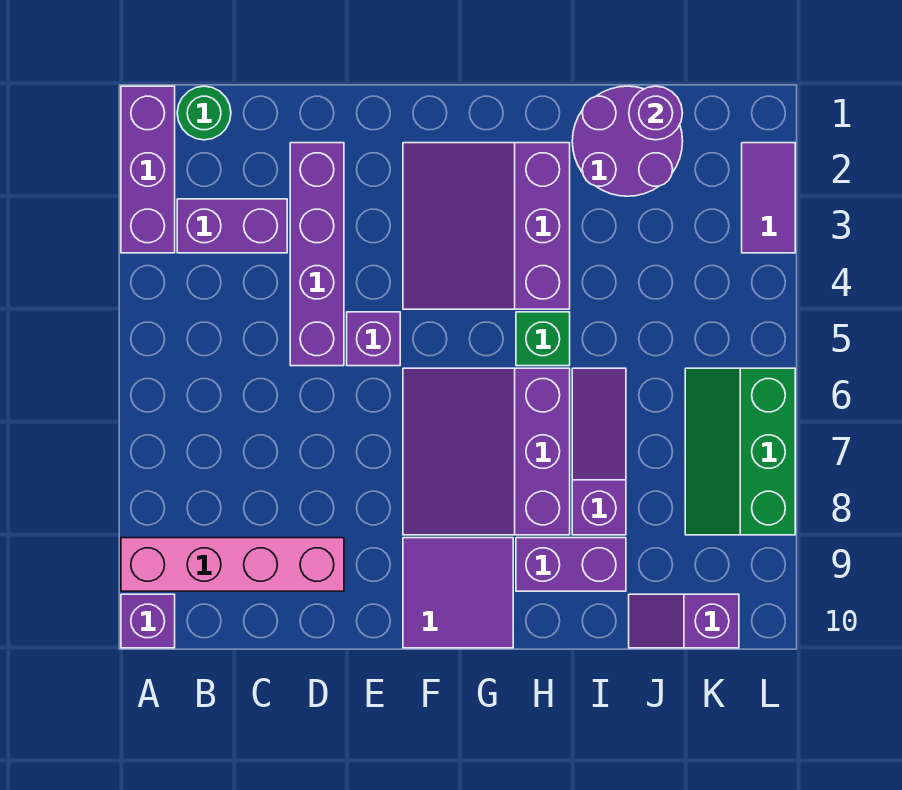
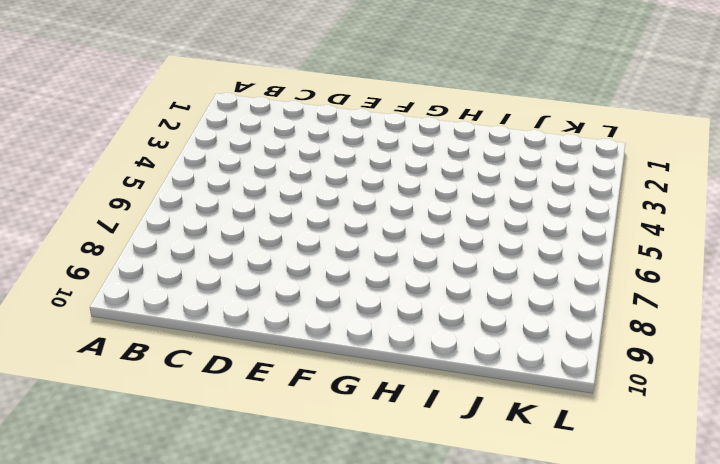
none -> purple brick A1:A3 level 1
none -> pink brick A9:D9 level 1
none -> purple brick A10 level 1

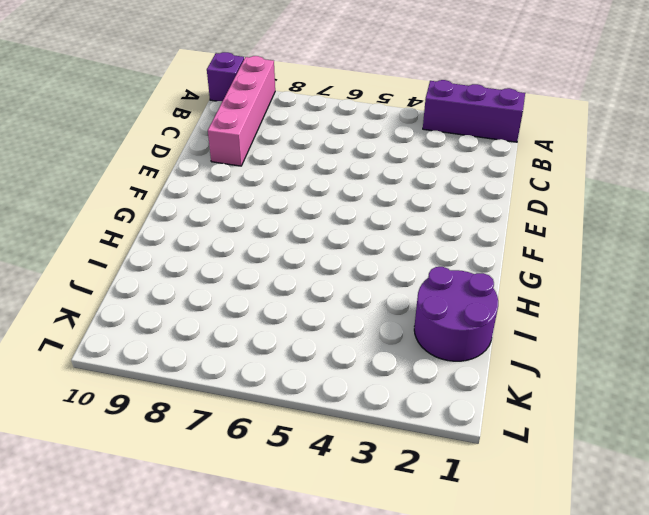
none -> green round brick B1 level 1
none -> purple brick B3:C3 level 1
none -> purple brick D2:D5 level 1

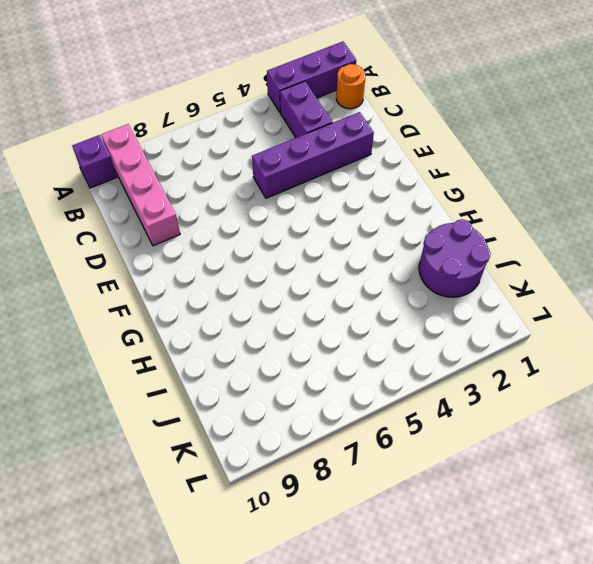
orange round brick B1 level 1 -> green round brick B1 level 1
none -> purple brick E5 level 1
none -> purple slope F2:H4 level 1 top H
none -> purple slope F6:H8 level 1 top H

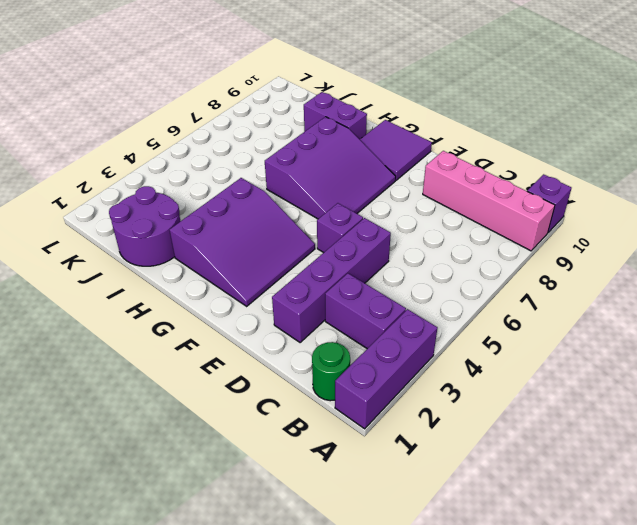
none -> green brick H5 level 1
none -> purple slope I6:I8 level 1 top 8
none -> purple slope J10:K10 level 1 top K

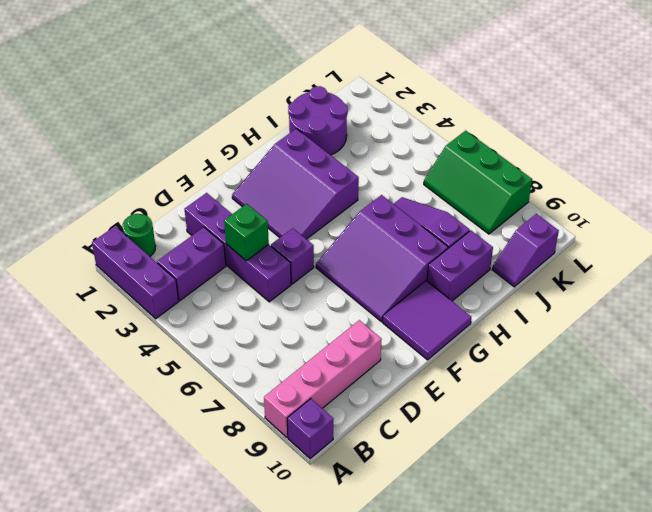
green brick D4 level 2 -> green brick H5 level 1
none -> purple tile L2:L3 level 1
none -> purple round brick J1 level 2

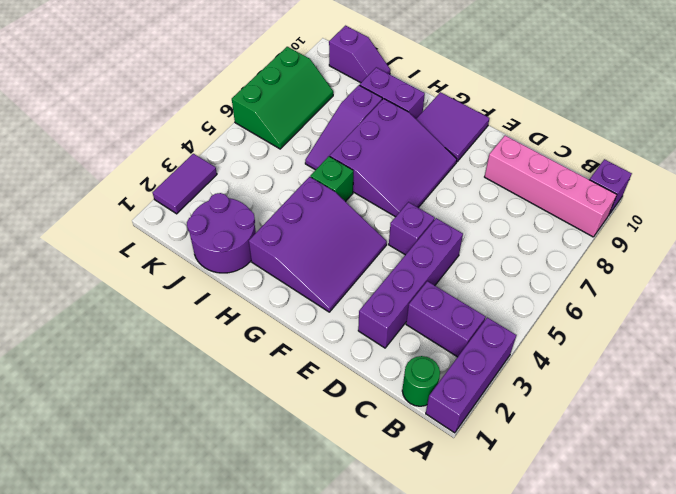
none -> purple round brick J1 level 2

